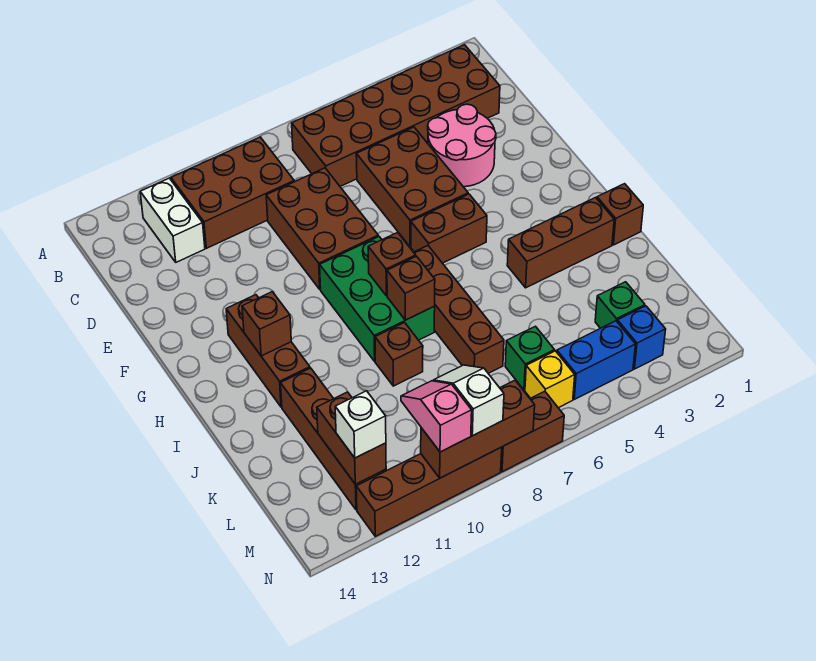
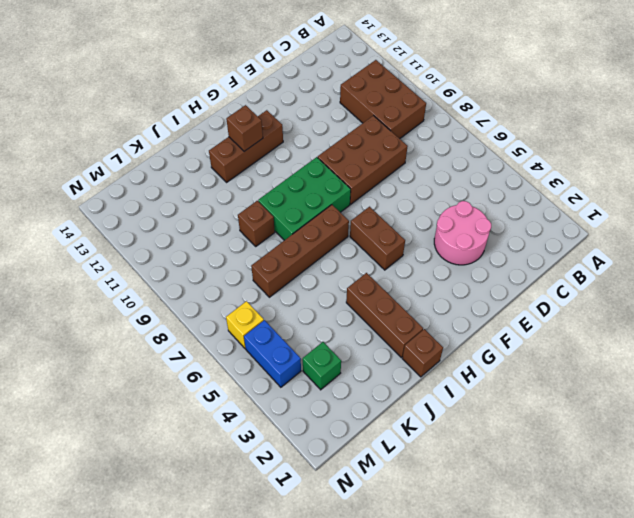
none -> brown brick B2:C7 level 1
none -> white brick B12:C12 level 1
none -> brown brick D5:F6 level 1

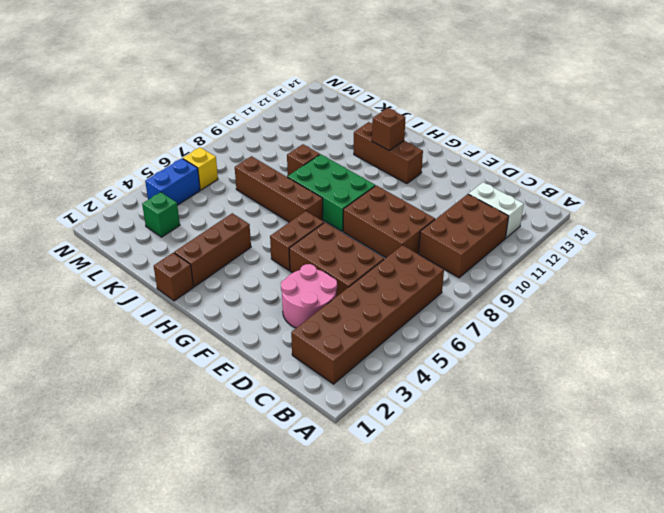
none -> brown brick J12:M12 level 1
none -> green brick L6 level 1
none -> blue brick M3 level 1

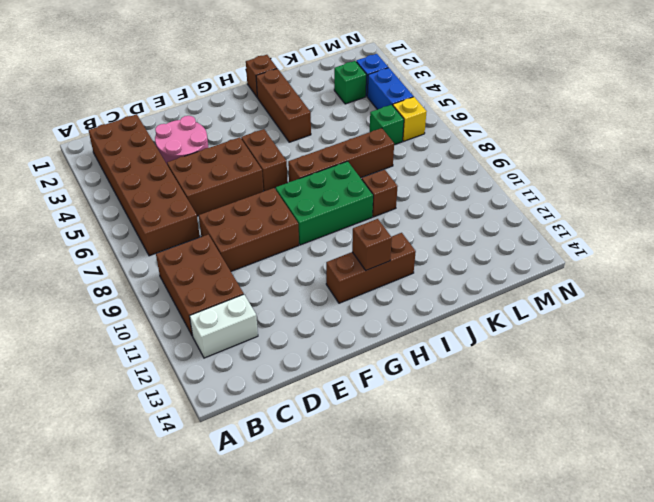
none -> brown brick J12:M12 level 1
none -> brown brick N7:N8 level 1
none -> brown brick N9:N12 level 1

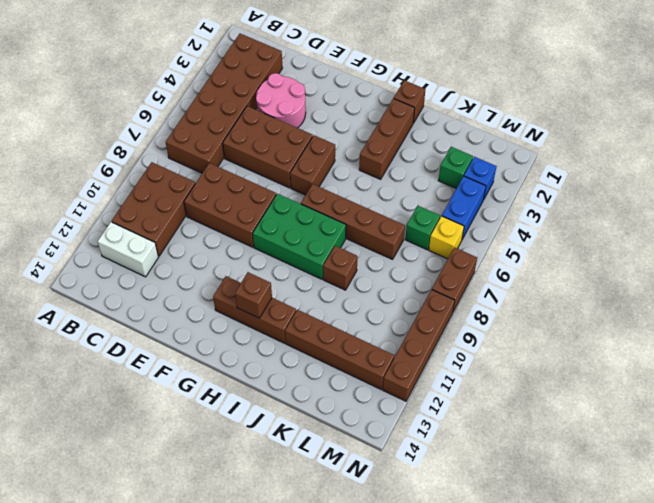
none -> brown brick H8 level 2
none -> brown brick I8 level 2
none -> brown brick L12:M12 level 2

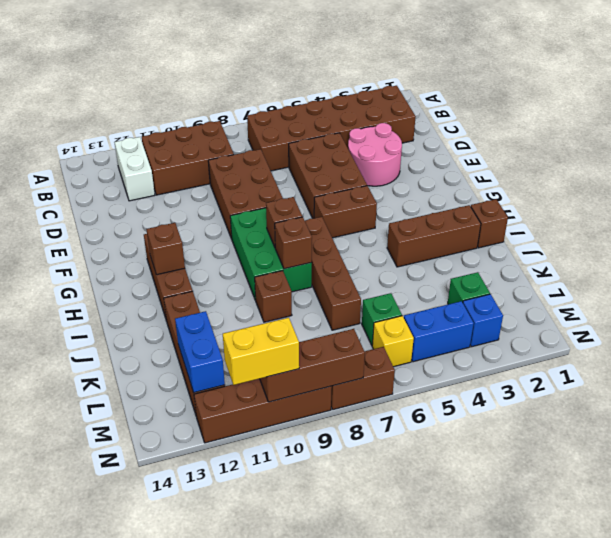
blue brick L12:M12 level 2 -> brown brick L12:M12 level 2
yellow brick N10:N11 level 3 -> pink slope M10:N10 level 3 top N
none -> white slope M9:N9 level 3 top N
none -> white brick M12 level 3

